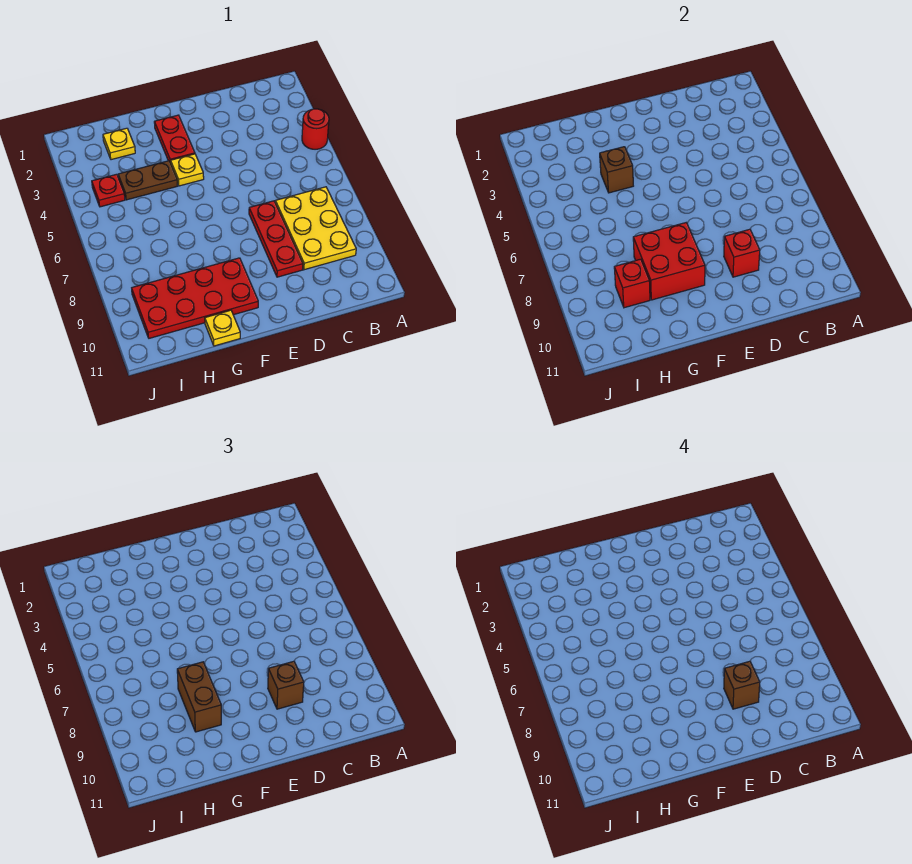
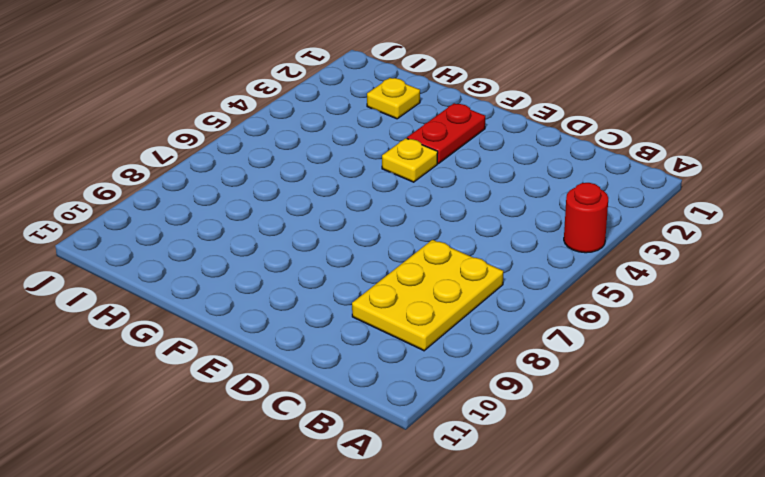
none -> red plate D7:D9 level 1
none -> red plate F9:I10 level 1
none -> brown plate G4:H4 level 1

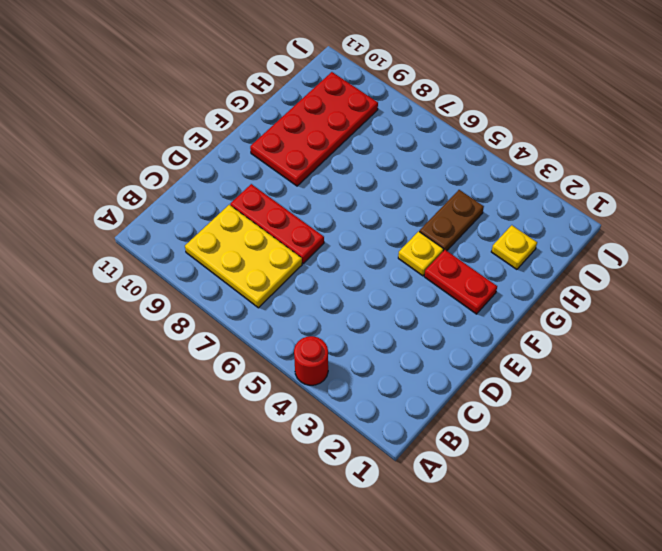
none -> yellow plate G11 level 1
none -> red plate I4 level 1
none -> red brick D9 level 2

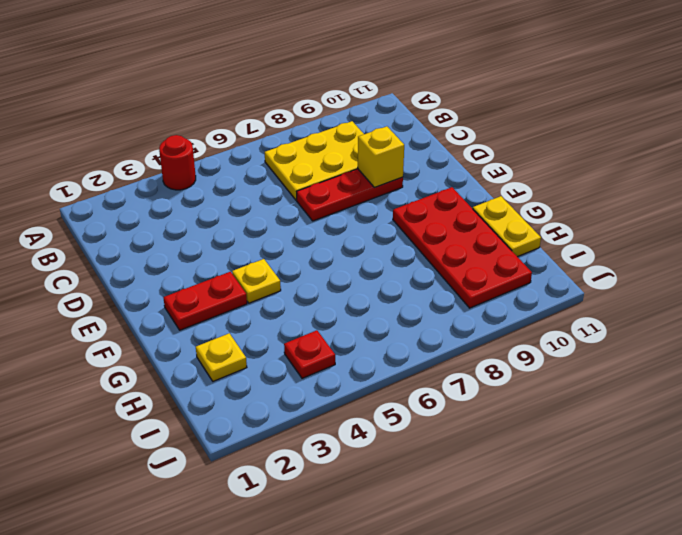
yellow brick D9 level 2 -> red brick D9 level 2
yellow plate G11:H11 level 1 -> yellow plate G11 level 1
none -> brown plate G4:H4 level 1
none -> red brick F8:G9 level 2
none -> brown brick G4 level 2

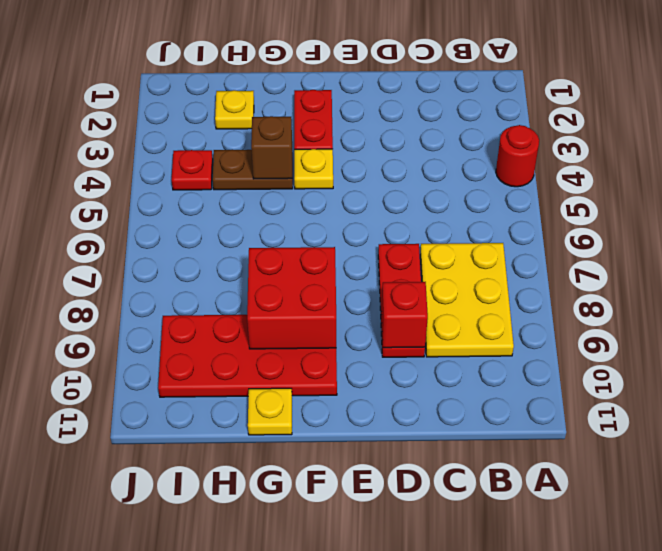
none -> red brick H9 level 2
none -> brown brick D9 level 3
none -> brown brick G8:G9 level 3

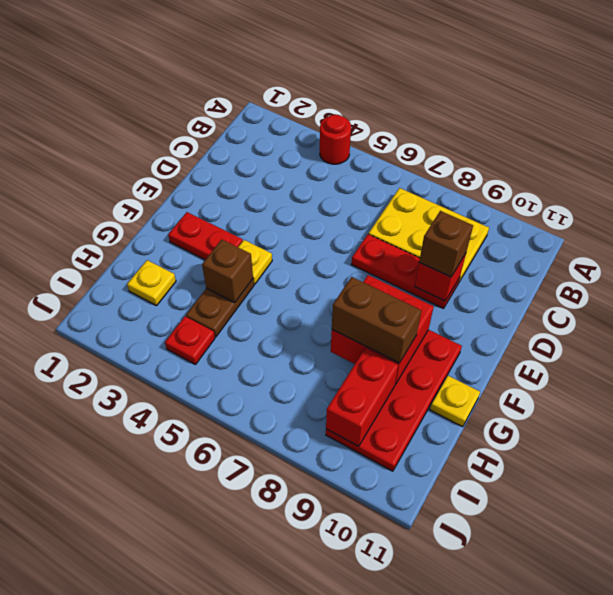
red brick H9:I9 level 2 -> red brick H9 level 2
none -> brown brick D9 level 4

